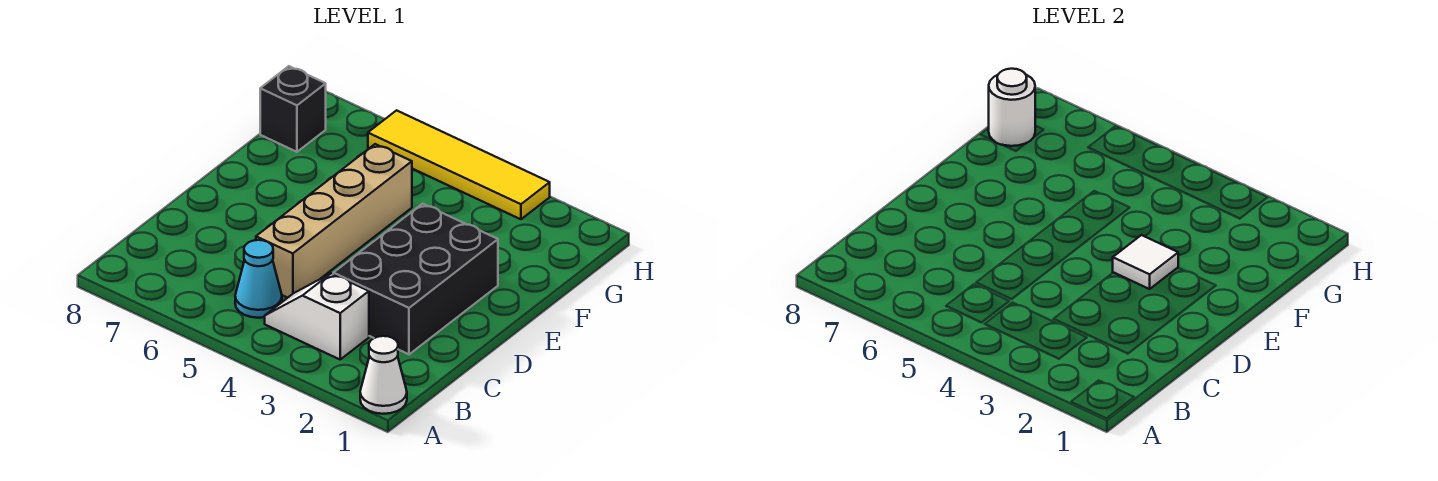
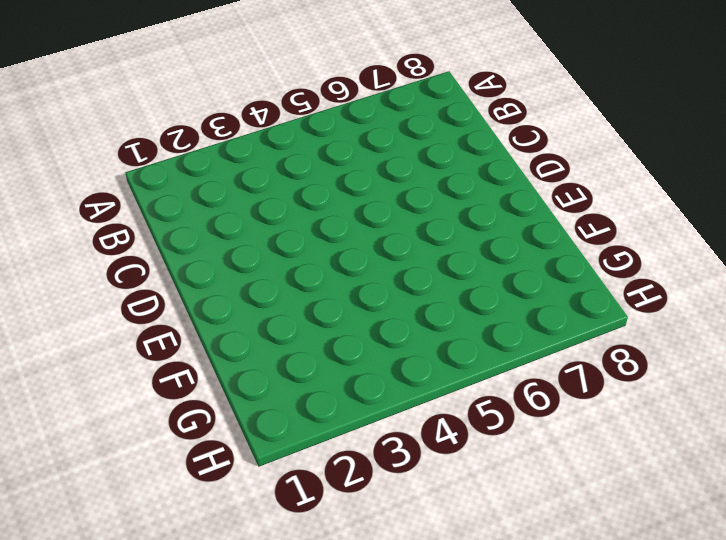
none -> white cone A1 level 1
none -> white slope B3:B4 level 1 top 3

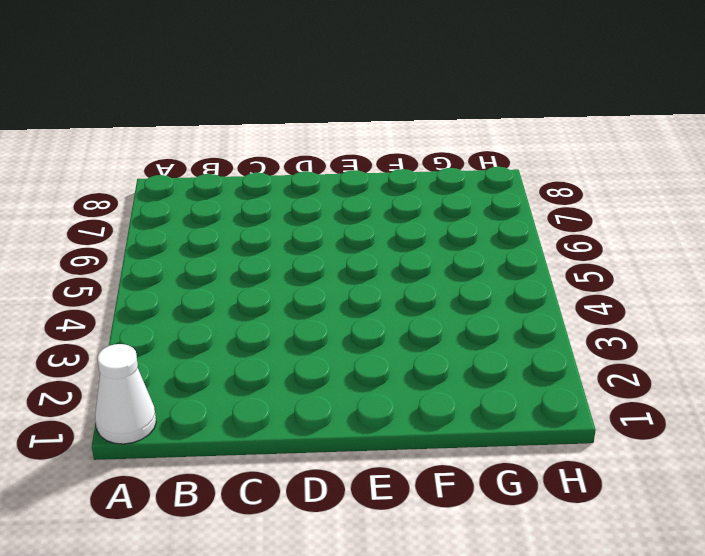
none -> white slope B3:B4 level 1 top 3
none -> cyan cone B5 level 1

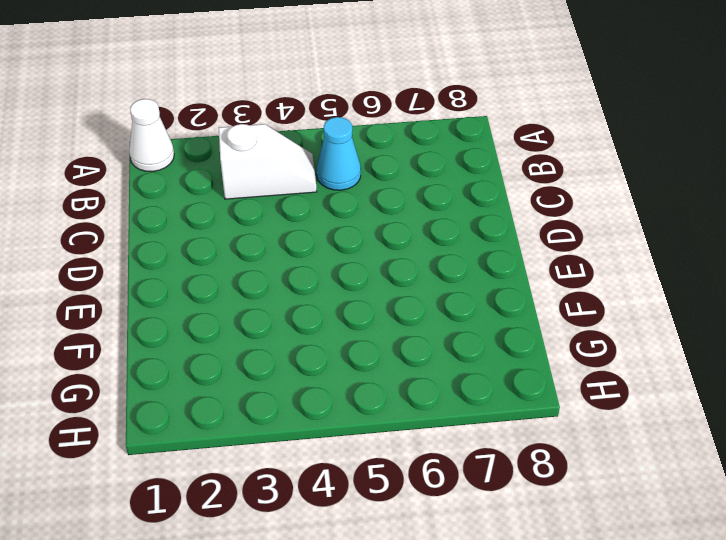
none -> black brick C2:E3 level 1
none -> tan brick C5:F5 level 1

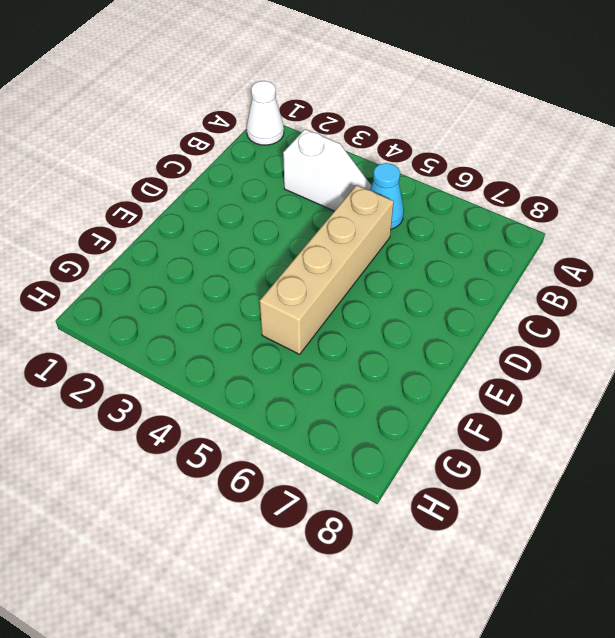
none -> black brick C2:E3 level 1
none -> black brick G8 level 1

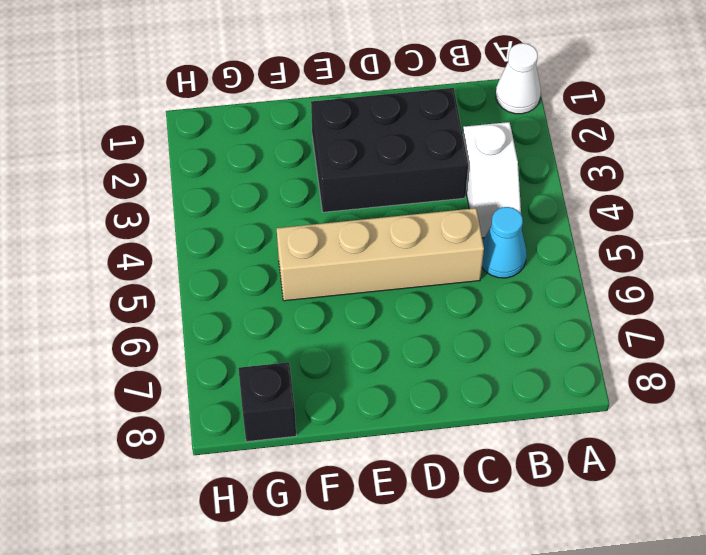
none -> yellow tile H3:H6 level 1
none -> white tile E3 level 2

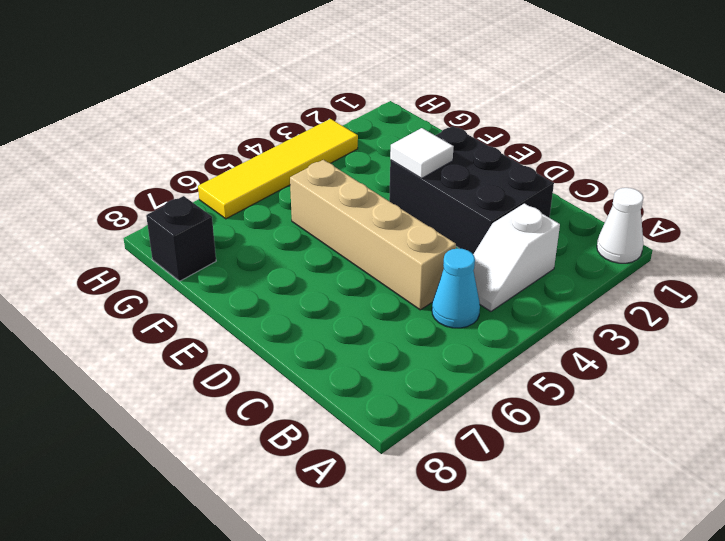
none -> white round brick G8 level 2

